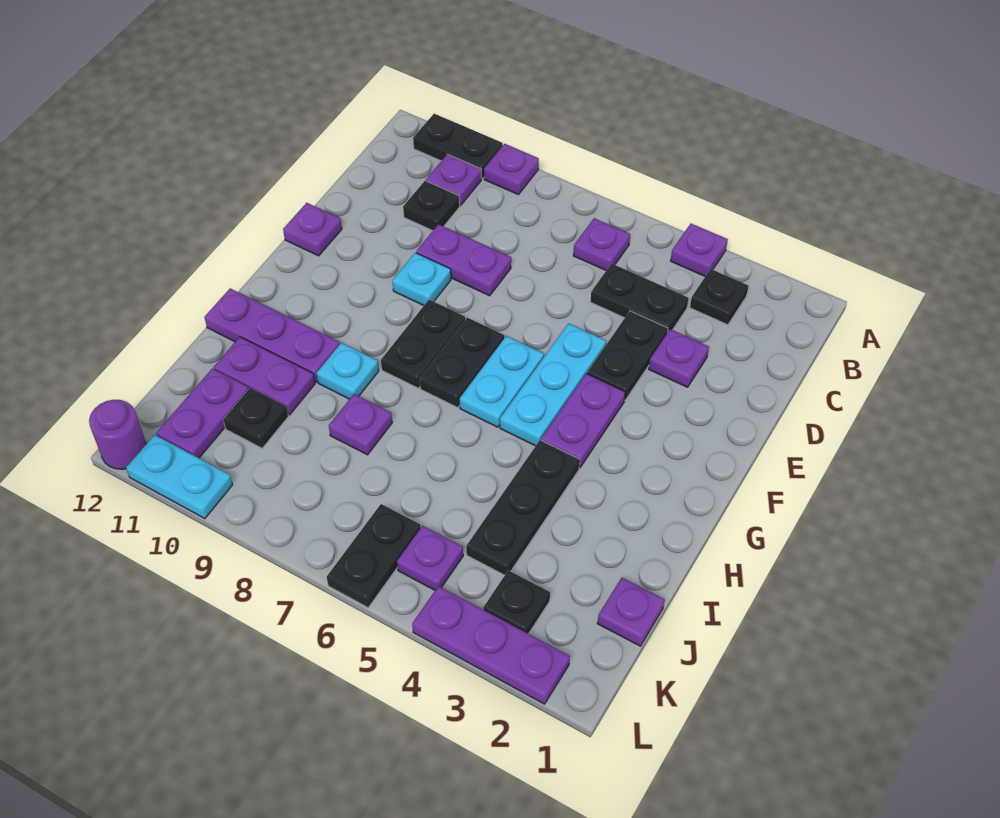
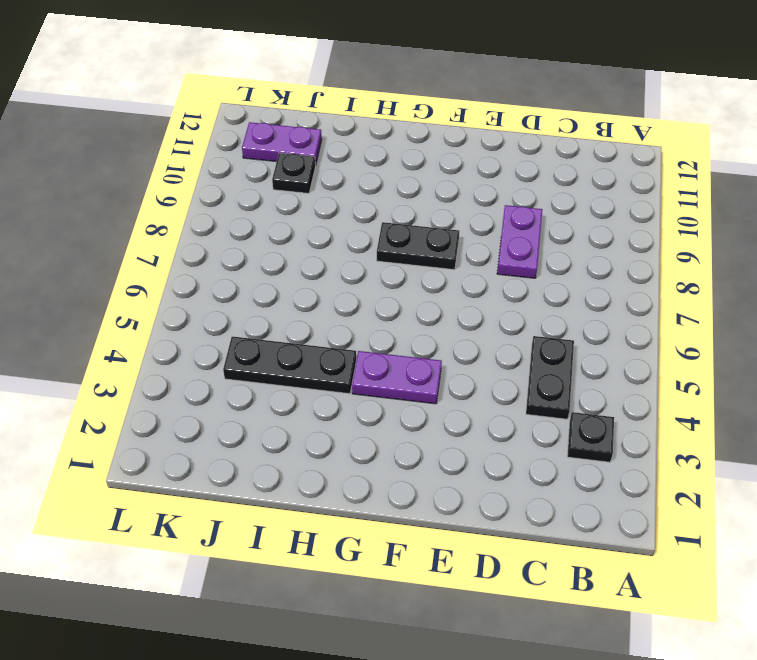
none -> purple plate A4 level 1
none -> purple plate A9 level 1
none -> black plate A10:A11 level 1
none -> purple plate B6 level 1

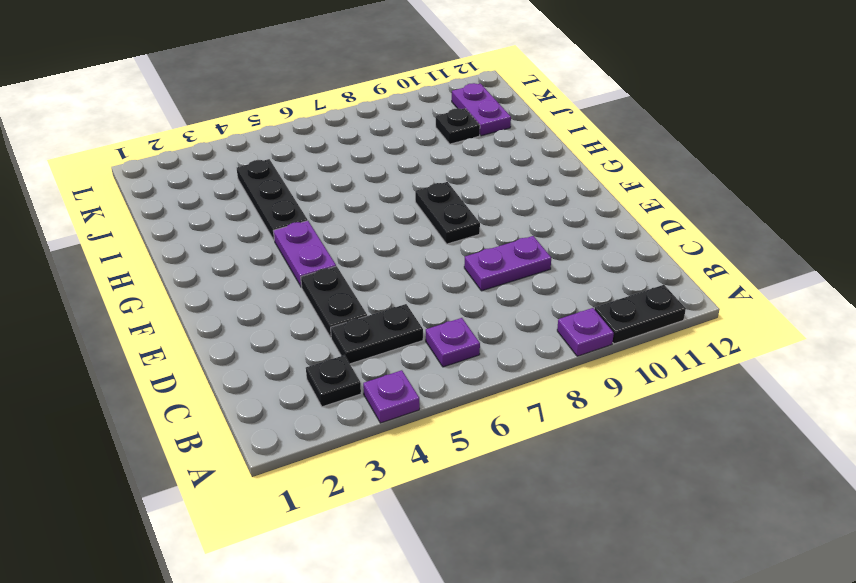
none -> purple plate B10 level 1
none -> black plate C10 level 1
none -> purple plate D3 level 1
none -> cyan plate E5:G5 level 1

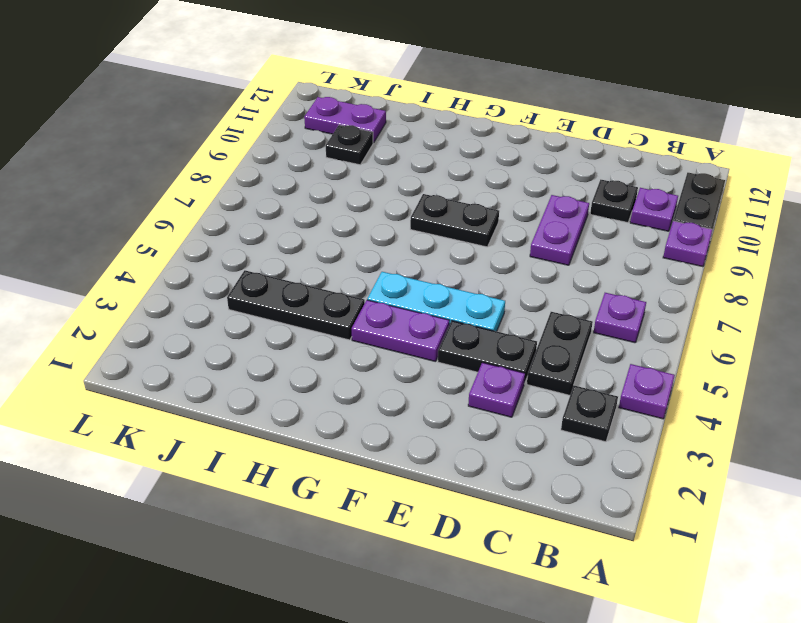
none -> cyan plate E9 level 1
none -> purple plate E12 level 1
none -> cyan plate F6:G6 level 1
none -> black plate F7:G7 level 1

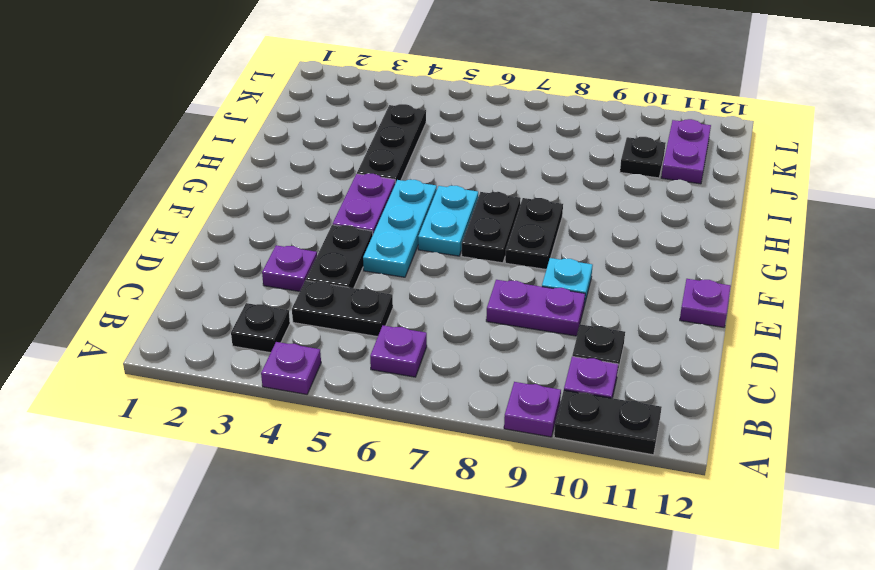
none -> cyan plate H9 level 1
none -> purple plate H10:H12 level 1
none -> purple plate I8 level 1
none -> purple plate I10:I11 level 1

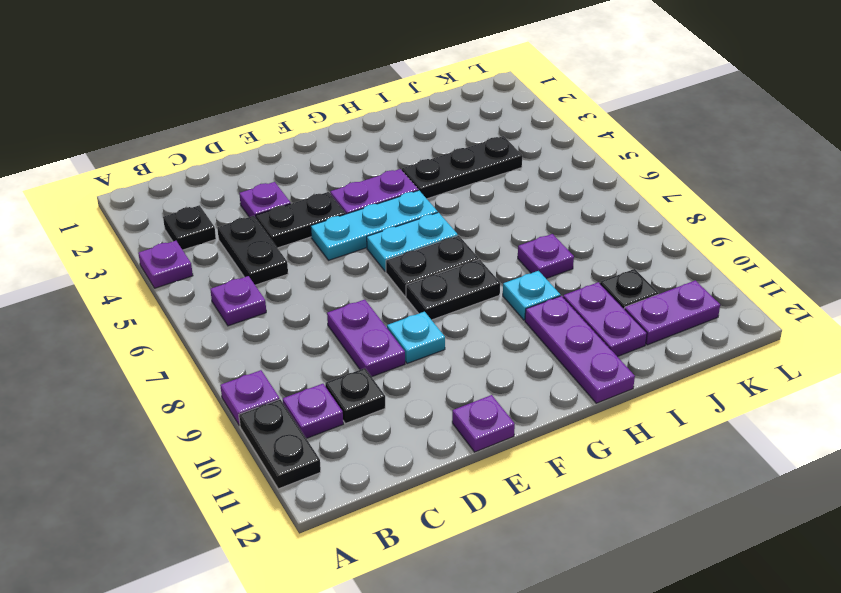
none -> purple plate J1 level 1
none -> black plate K3 level 1
none -> purple plate K5 level 1
none -> black plate K6:L6 level 1

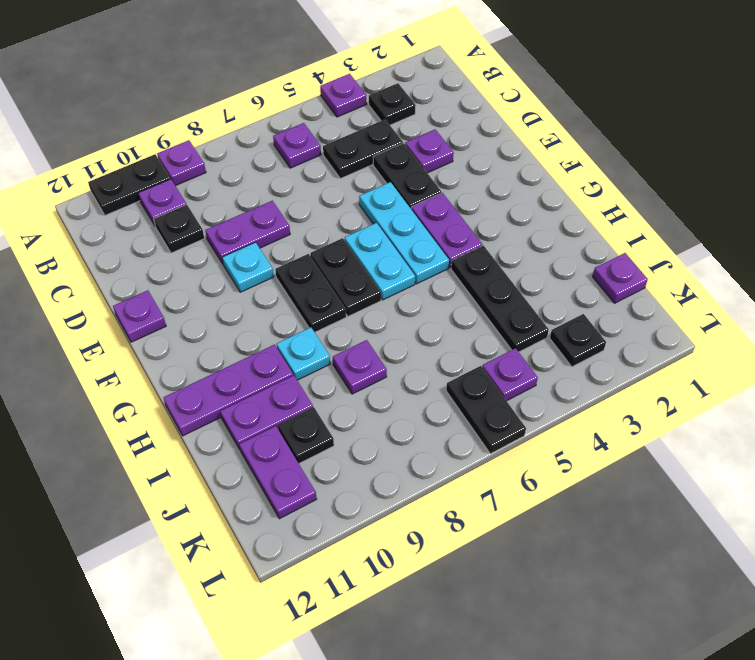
none -> purple plate L2:L4 level 1
none -> cyan plate L10:L11 level 1
none -> purple round brick L12 level 1

